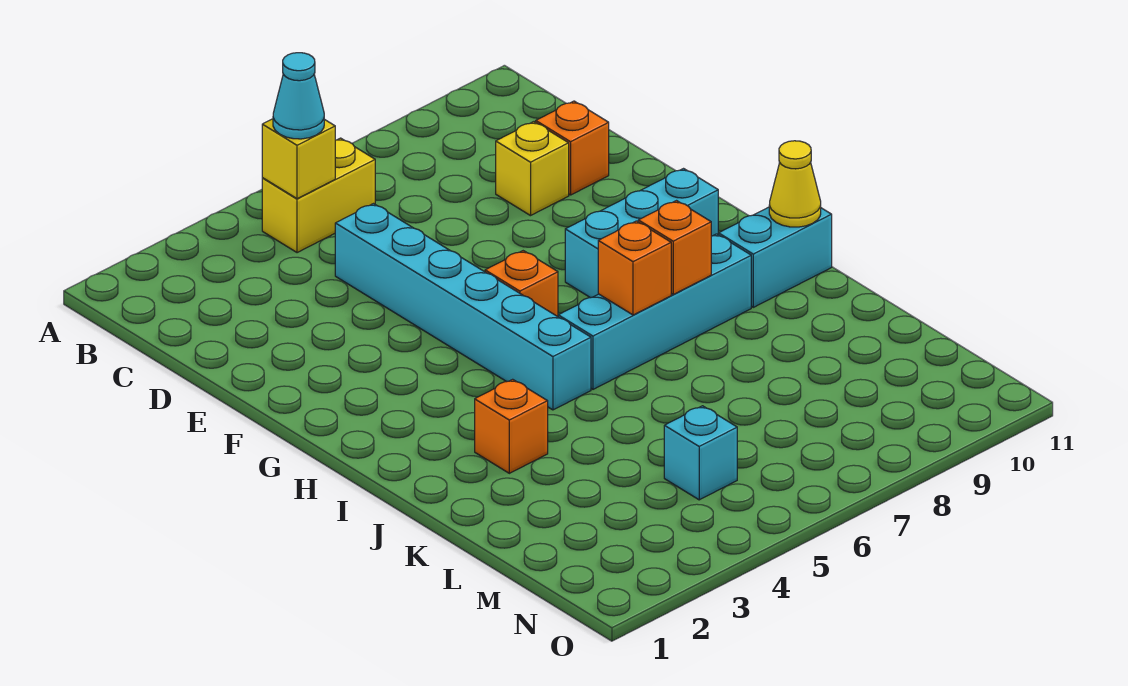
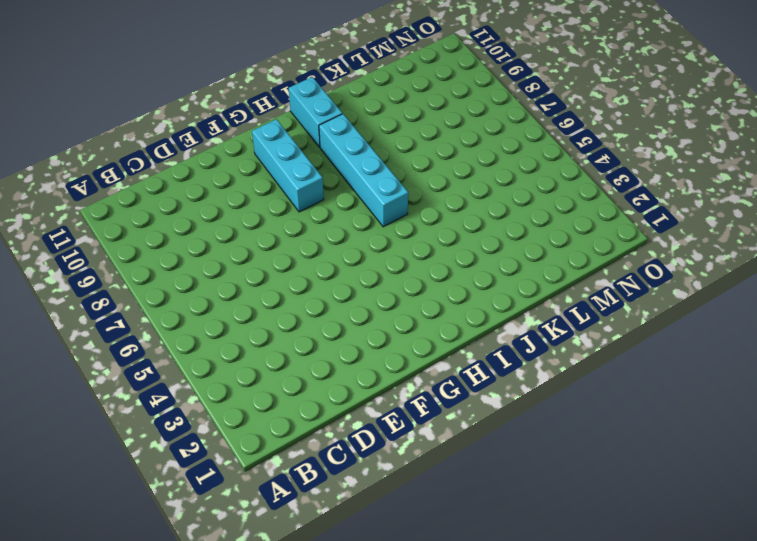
none -> yellow brick B5:B6 level 1
none -> cyan brick D5:I5 level 1
none -> yellow brick D9 level 1

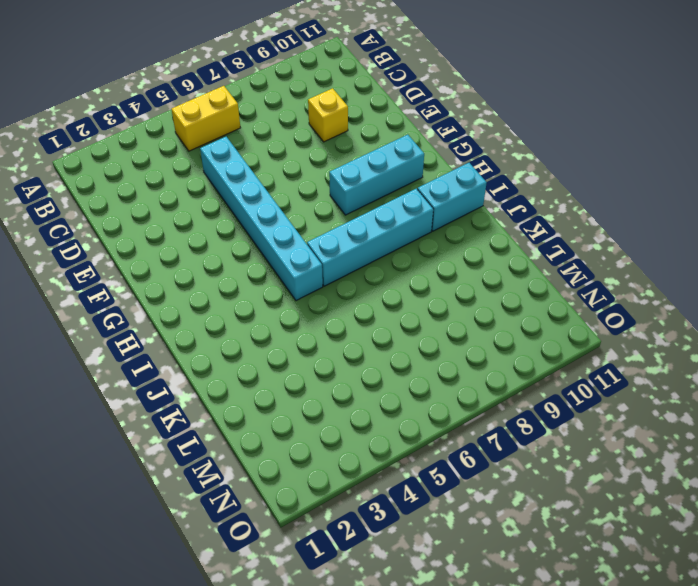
none -> orange brick D10 level 1
none -> orange brick G6 level 1
none -> orange brick J3 level 1

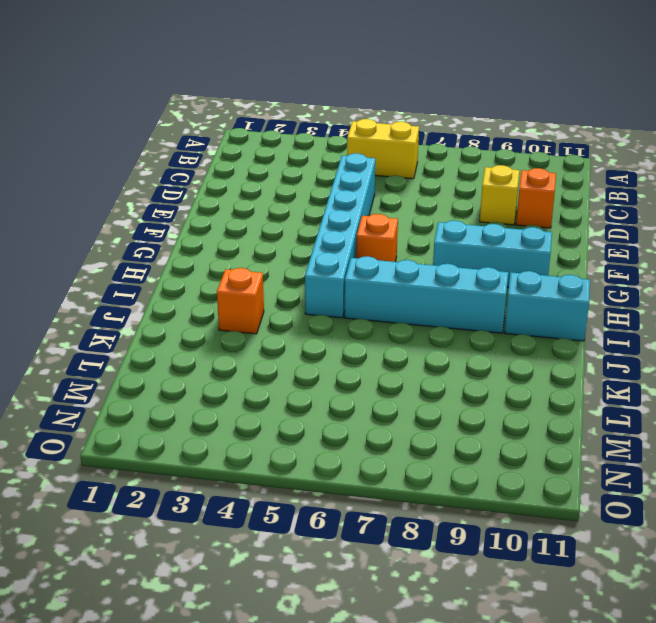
none -> cyan brick M5 level 1
none -> yellow brick B5 level 2
none -> orange brick I7 level 2

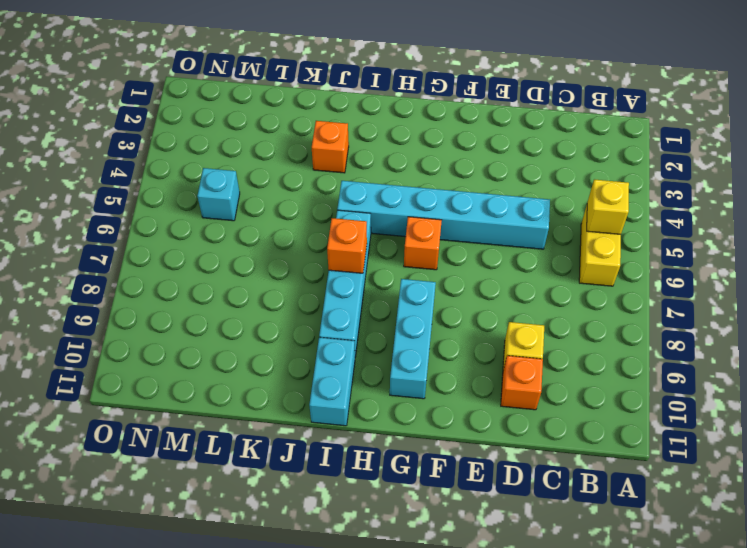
none -> orange brick I8 level 2
none -> yellow cone I11 level 2
none -> cyan cone B5 level 3

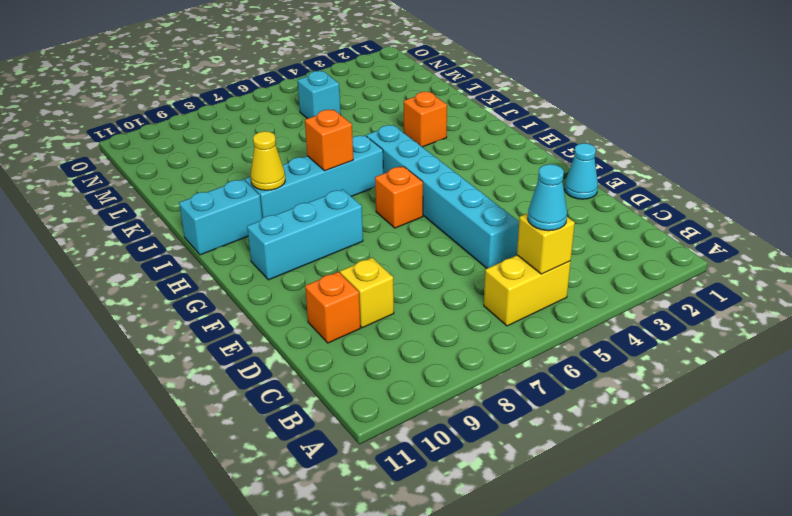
cyan cone E1 level 1 -> none
yellow cone I9 level 2 -> yellow cone I11 level 2
none -> orange brick I8 level 2

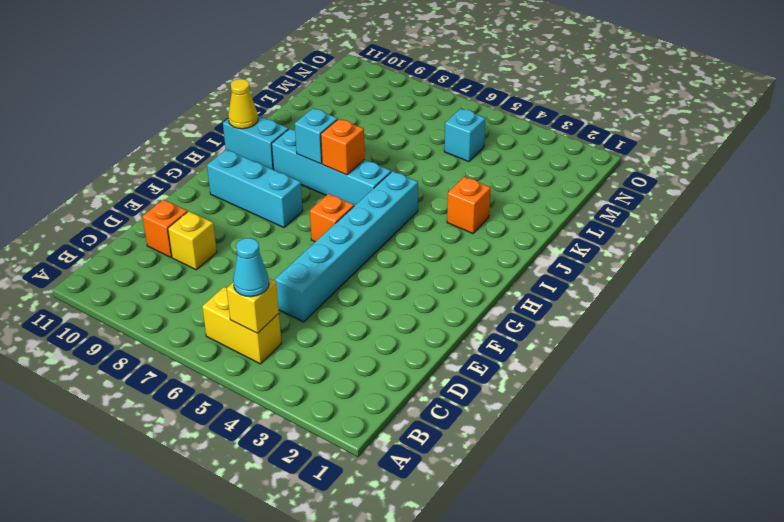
cyan brick I8 level 2 -> orange brick I8 level 2

